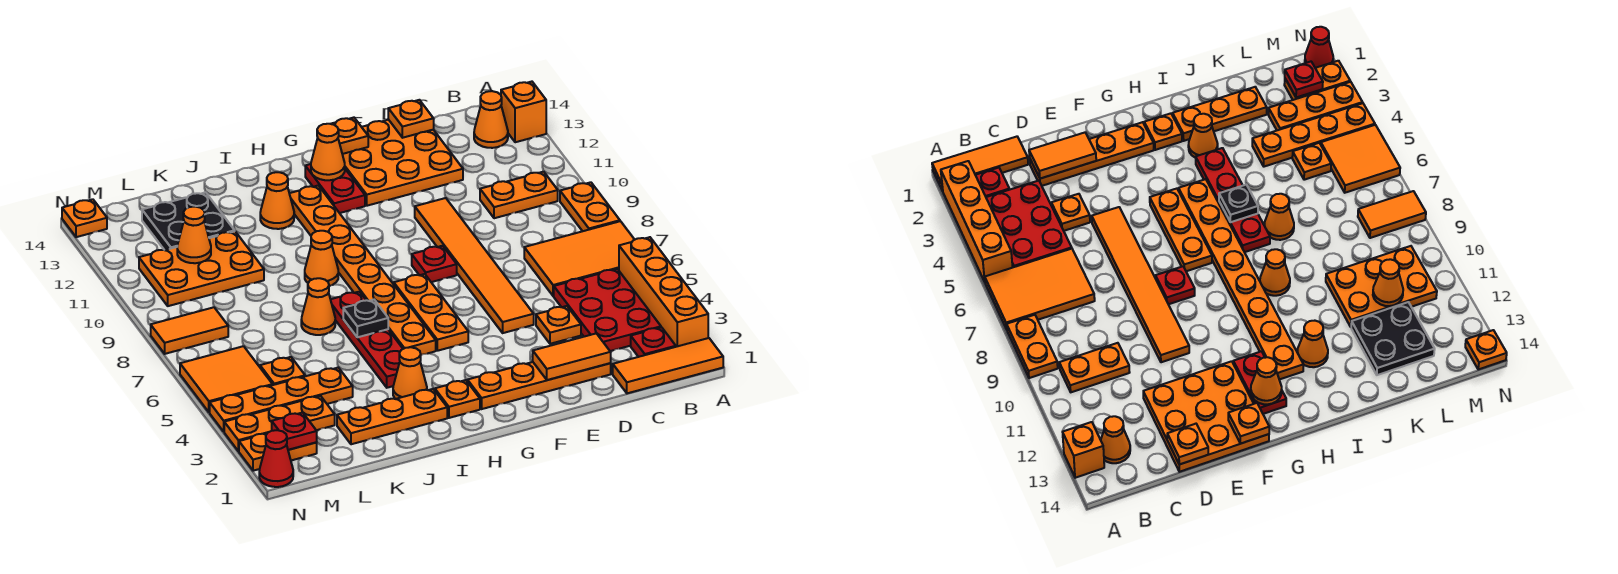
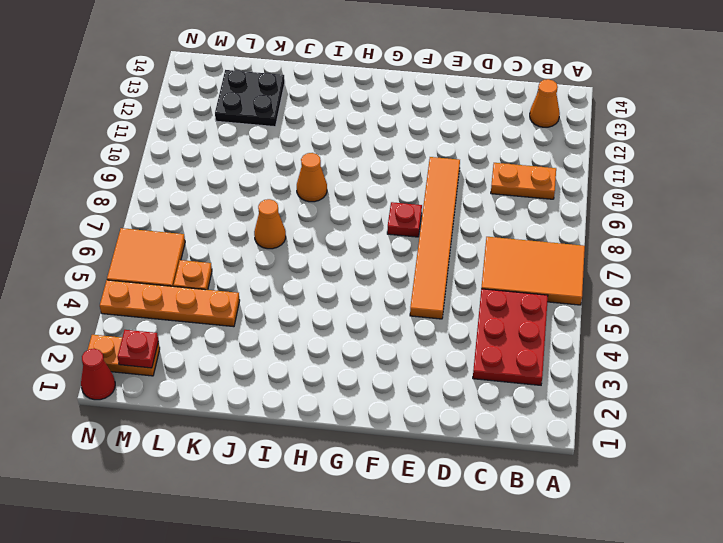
none -> orange tile A1:C1 level 1
none -> orange brick A2:A5 level 1
none -> orange plate A8:A9 level 1
none -> orange brick A13 level 1

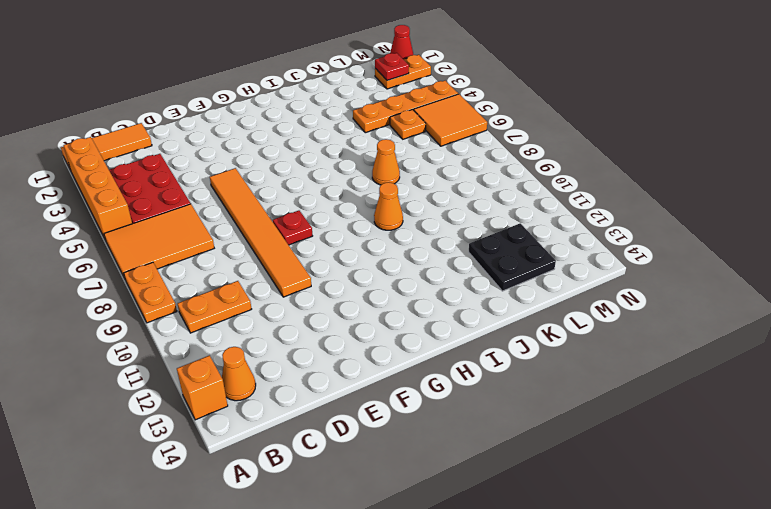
none -> red plate B2 level 1
none -> orange plate D2:G2 level 1
none -> orange plate D4 level 1
none -> orange plate D12:F14 level 1

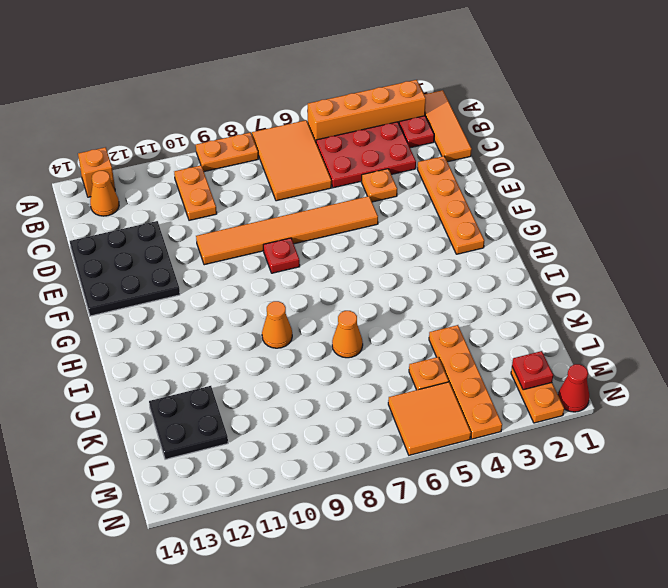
black plate D12:F14 level 1 -> orange plate D12:F14 level 1
none -> orange plate G5:G7 level 1
none -> red plate G12:G13 level 1
none -> orange plate H2 level 1
none -> orange plate H5:H12 level 1

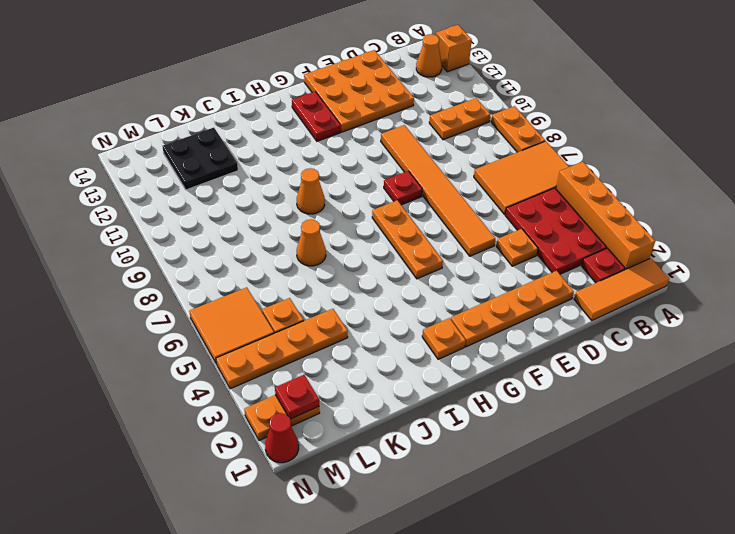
none -> orange plate H5:H12 level 1
none -> orange plate I2:K2 level 1
none -> orange cone I3 level 1
none -> red plate I4:I7 level 1

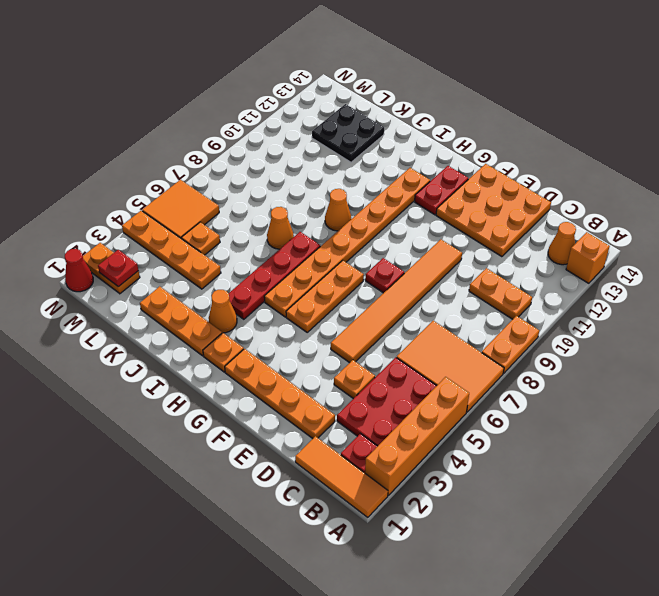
none -> orange cone I12 level 1
none -> orange plate K10:M11 level 1
none -> orange plate L3:N3 level 1
none -> orange tile M8:N8 level 1

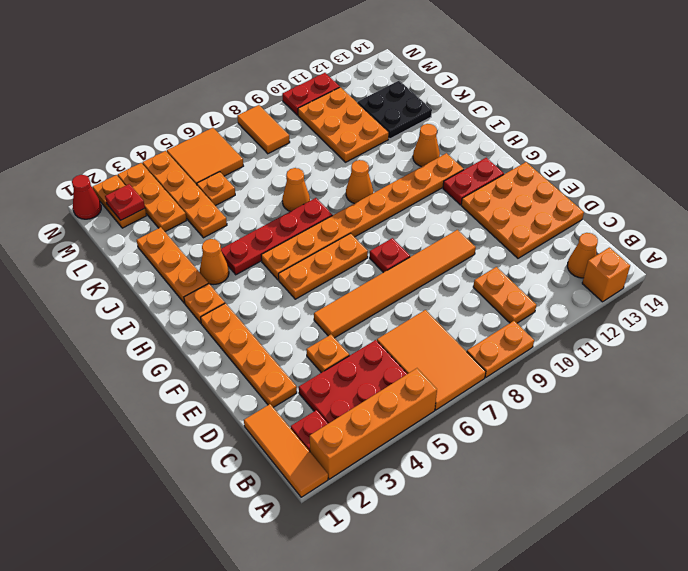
red plate N10:N11 level 1 -> none
none -> orange plate N14 level 1
none -> orange tile D2:E2 level 2
none -> orange plate D14 level 2
none -> orange plate F14 level 2

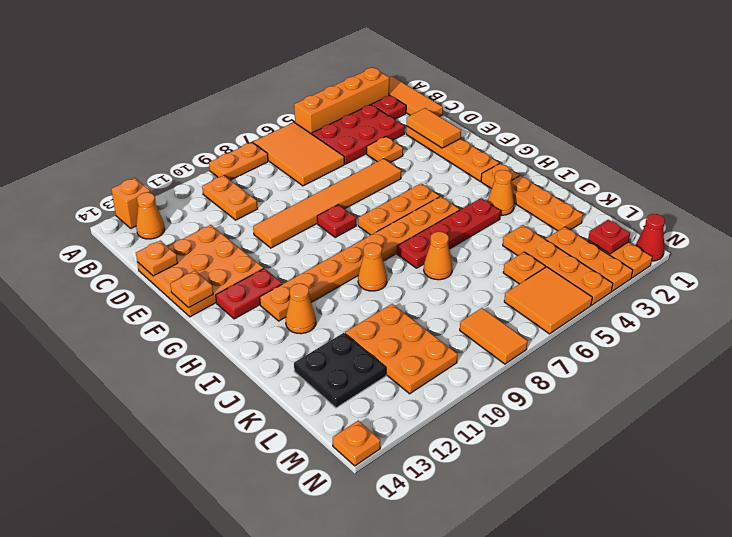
none -> orange cone G13 level 2
none -> black plate I6 level 2
none -> orange cone L11 level 2

